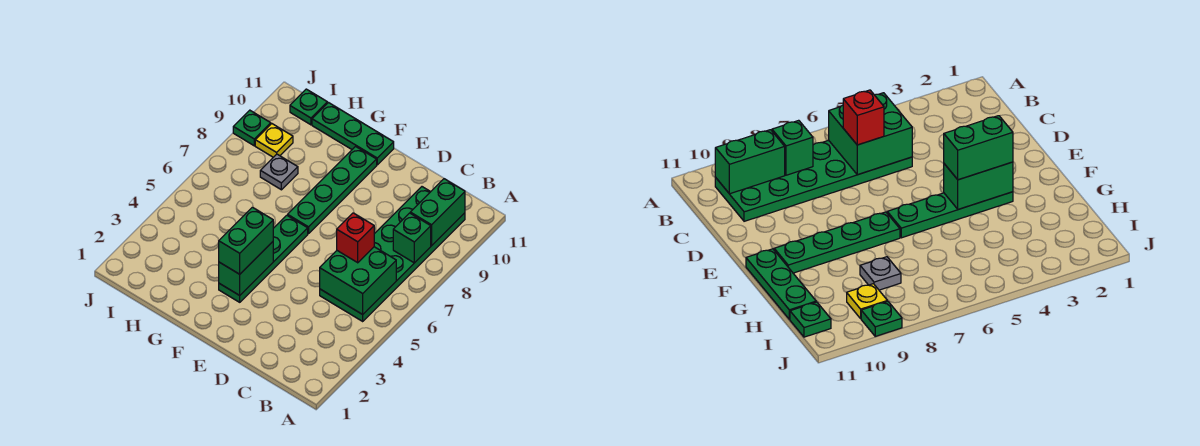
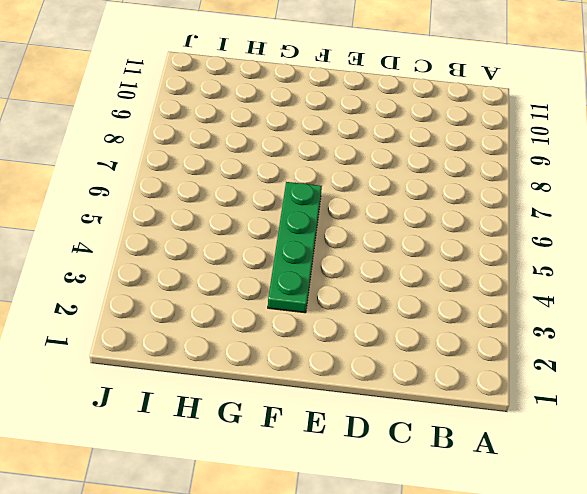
none -> green plate B5:C10 level 1
none -> green plate F7:F10 level 1
none -> green plate F11:H11 level 1

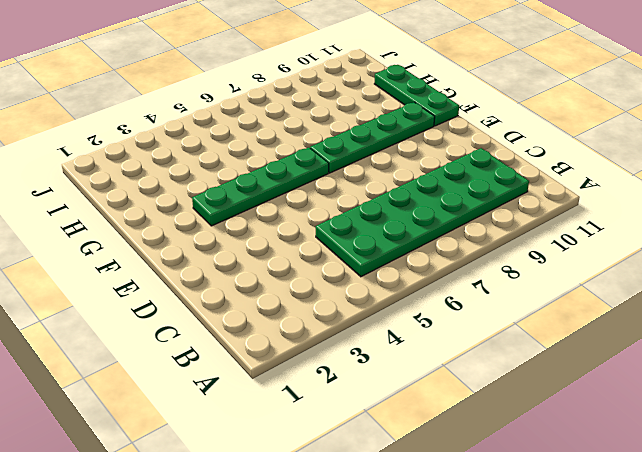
none -> grey plate H8 level 1
none -> yellow plate I9 level 1
none -> green plate I11 level 1

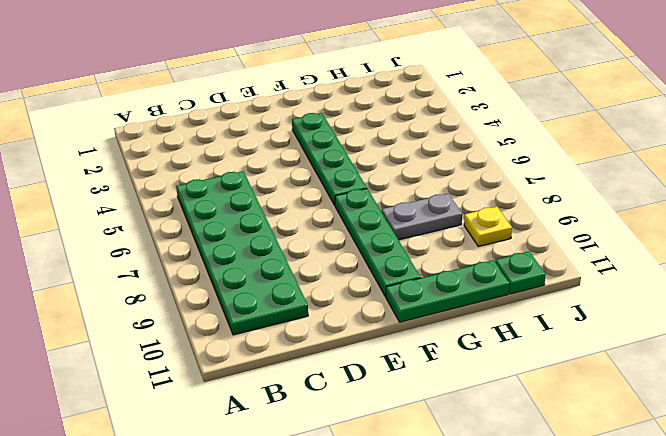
grey plate G8:H8 level 1 -> grey plate H8 level 1
none -> green plate J9 level 1
none -> green brick B5:C6 level 2
none -> green brick B8 level 2

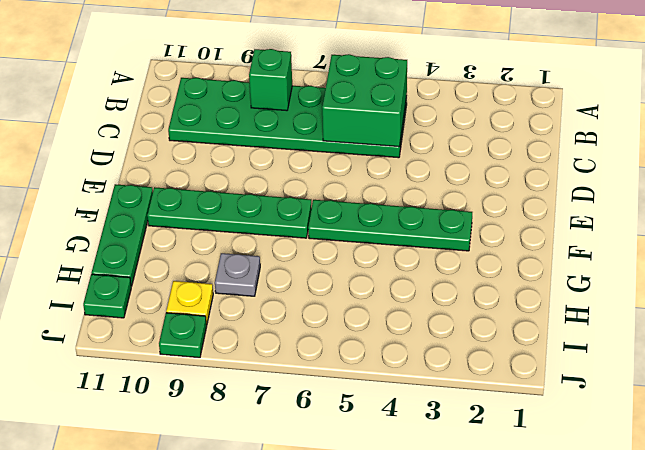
none -> green brick B9:B10 level 2
none -> green brick F3:F4 level 2
none -> red brick C6 level 3

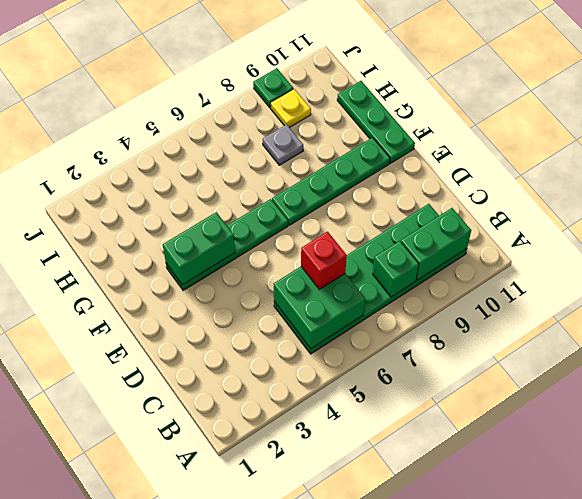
none -> green plate I11 level 1
none -> green brick F3:F4 level 3

